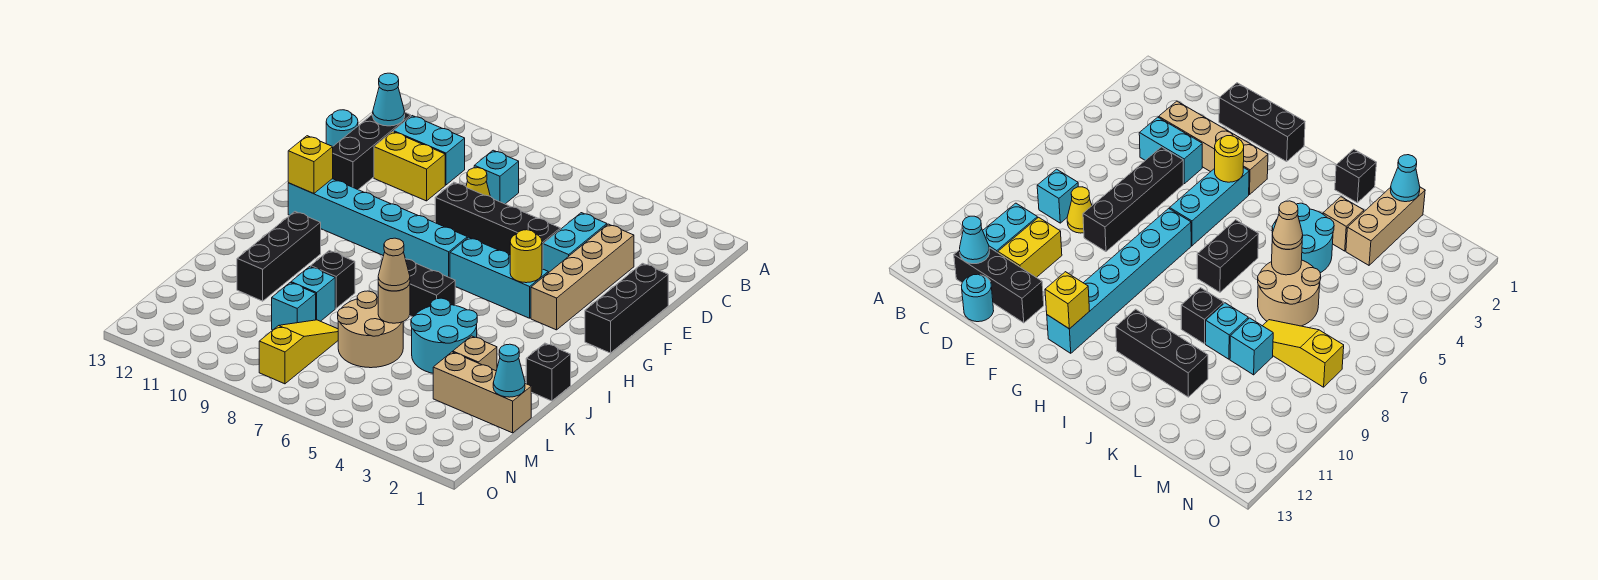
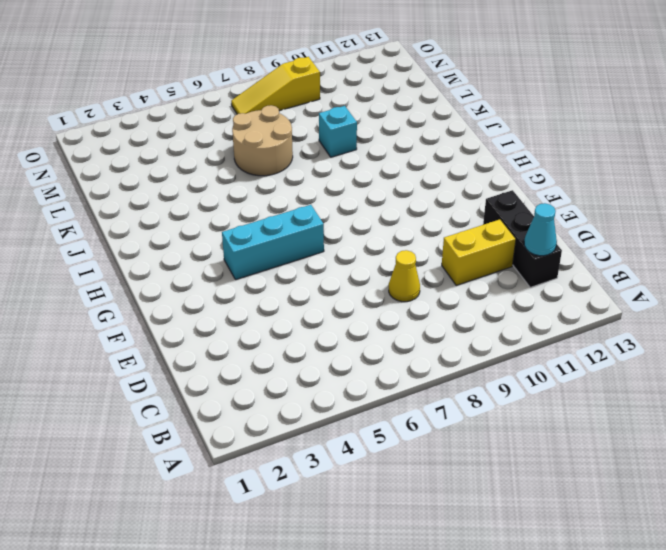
yellow slope N7:N9 level 1 top 9 -> yellow slope L8:N8 level 1 top N
none -> cyan brick C8 level 1
none -> cyan brick C10:C11 level 1
none -> tan brick D3:G3 level 1

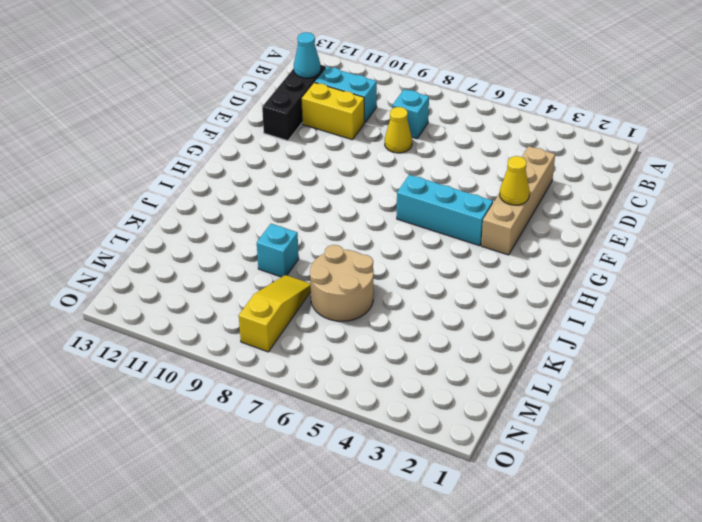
yellow cone F3 level 2 -> none
none -> cyan brick D4:E4 level 1
none -> cyan round brick D13 level 1
none -> black brick E1:G1 level 1

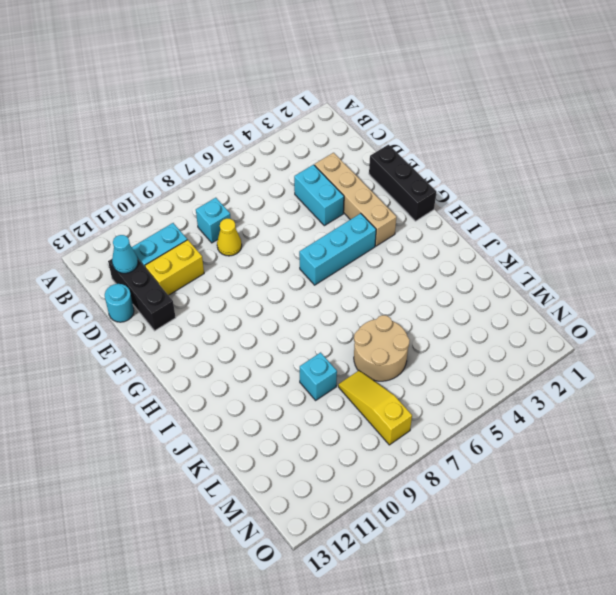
none -> black brick E5:E8 level 1
none -> cyan brick G7:G12 level 1
none -> black brick I6:I7 level 1

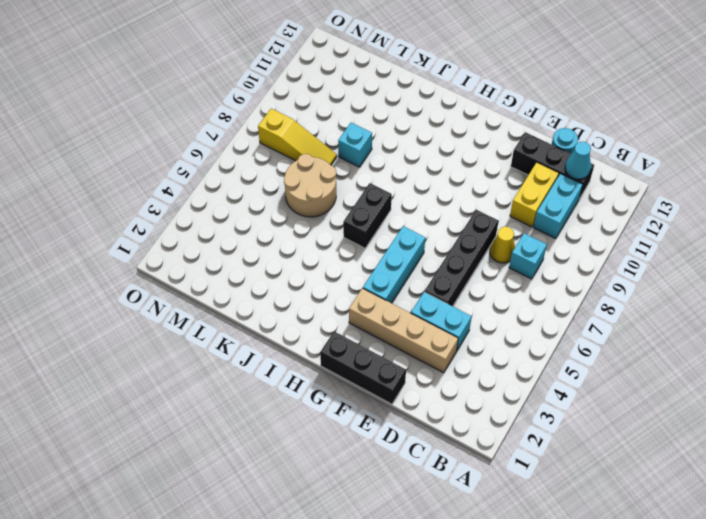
none -> cyan brick G7:G12 level 1
none -> black brick I11:K11 level 1
none -> black brick J1 level 1

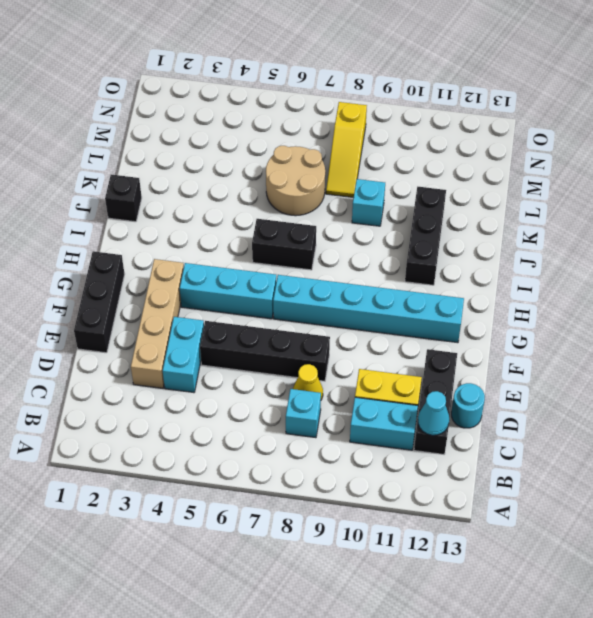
none -> cyan round brick J4:K5 level 1
none -> black brick J9 level 1
none -> tan brick K3 level 1

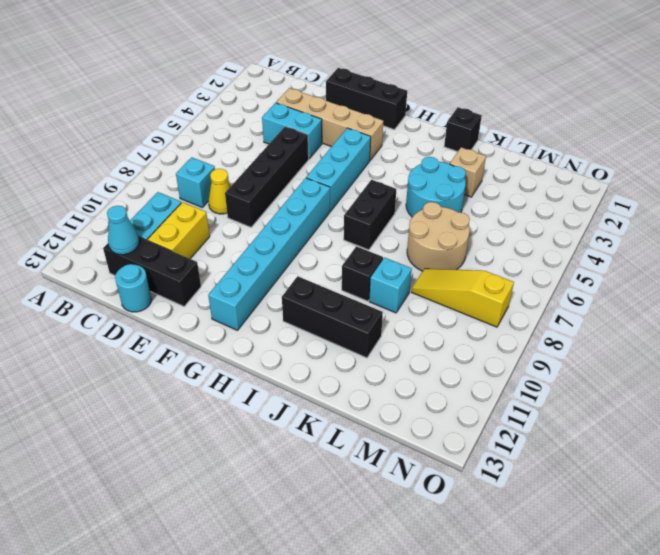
none -> tan brick L1:L3 level 1
none -> cyan brick L9 level 1
none -> yellow round brick G4 level 2

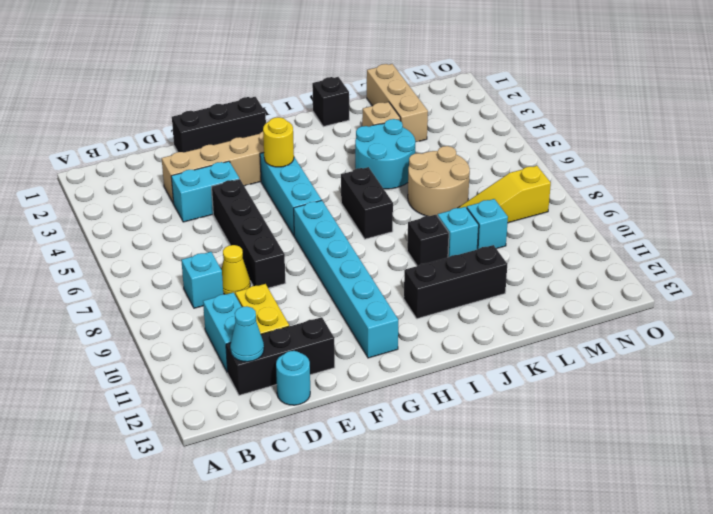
none -> yellow brick G12 level 2
none -> tan round brick K6 level 2
none -> cyan cone L1 level 2

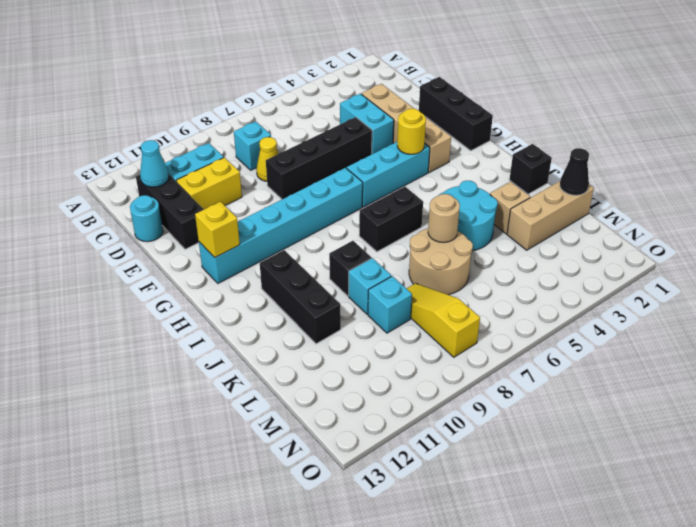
black cone L1 level 2 -> cyan cone L1 level 2
none -> tan cone K6 level 3

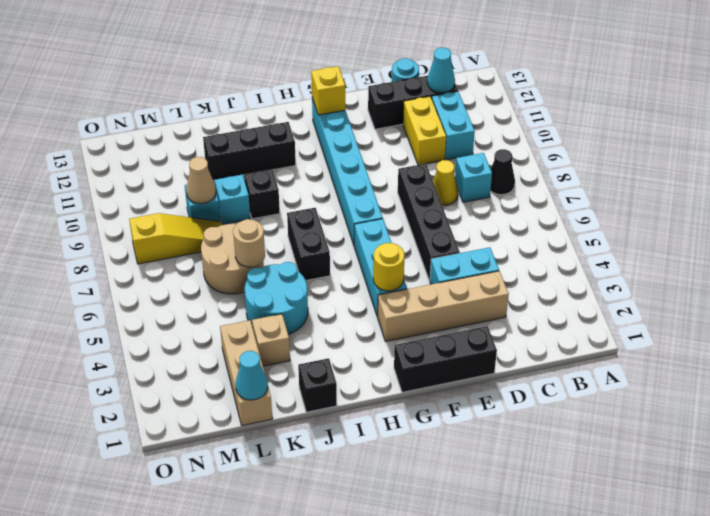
black cone B8 level 1 -> none
tan cone L9 level 2 -> tan cone K6 level 3

